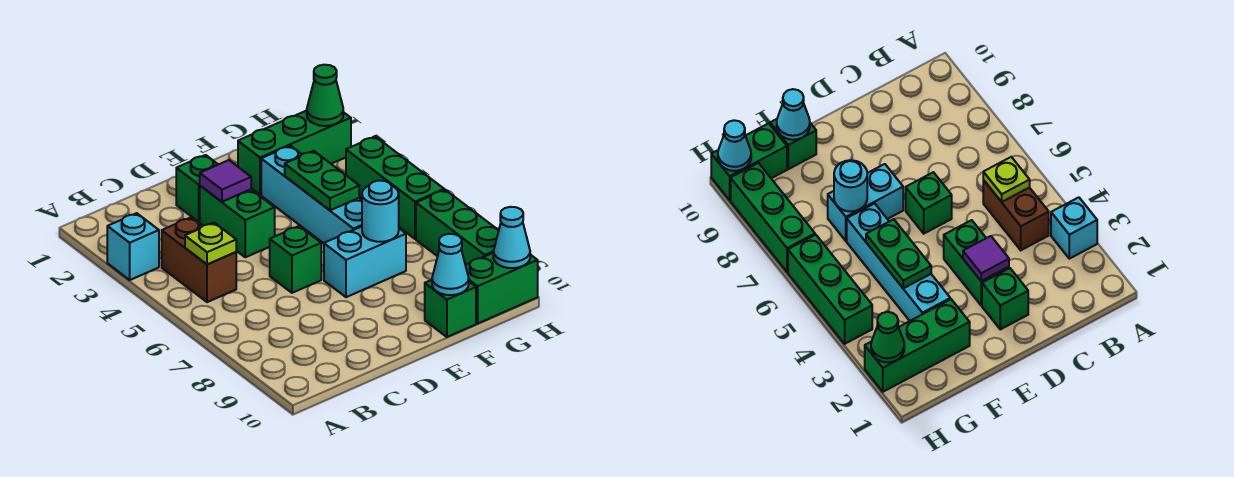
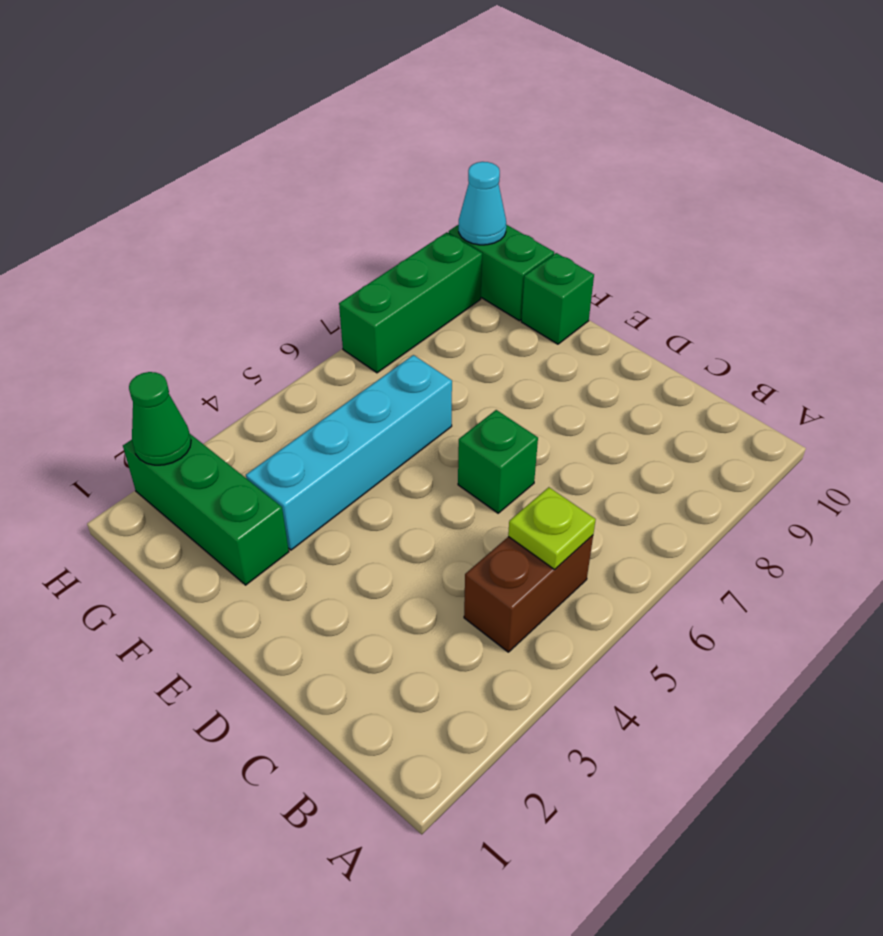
none -> cyan brick A3 level 1
none -> green brick D2 level 1
none -> green brick D3:D4 level 1

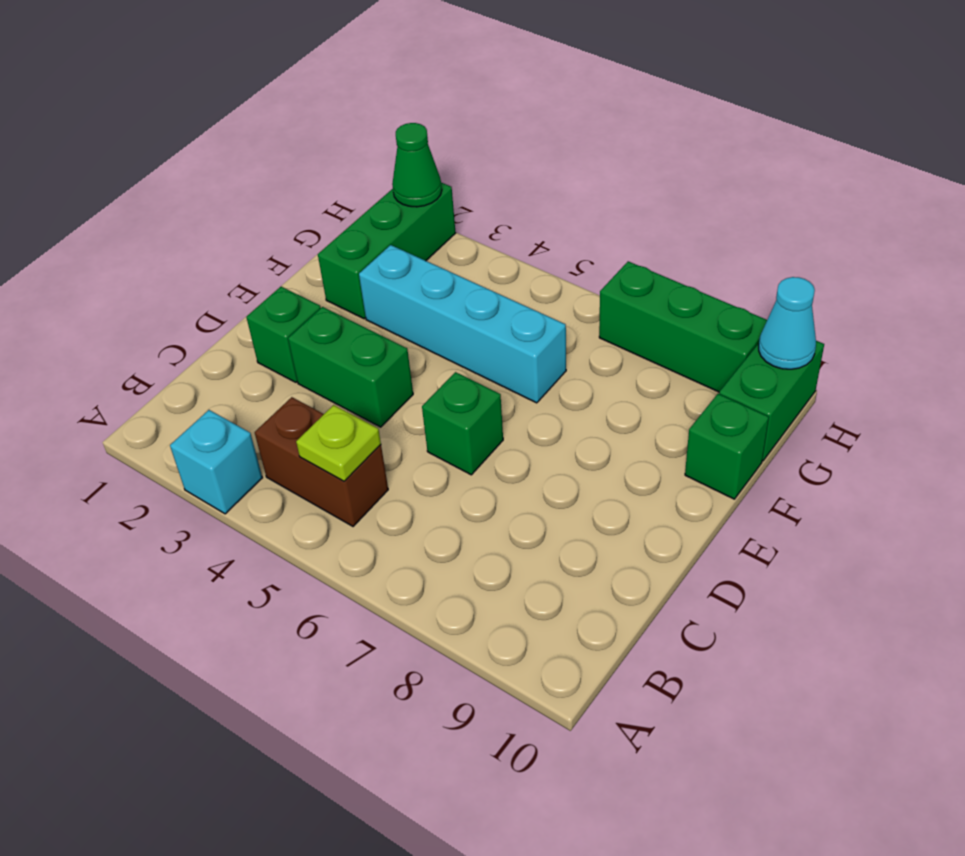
none -> cyan brick E7:F7 level 1
none -> green brick H4:H6 level 1
none -> purple tile D3 level 2

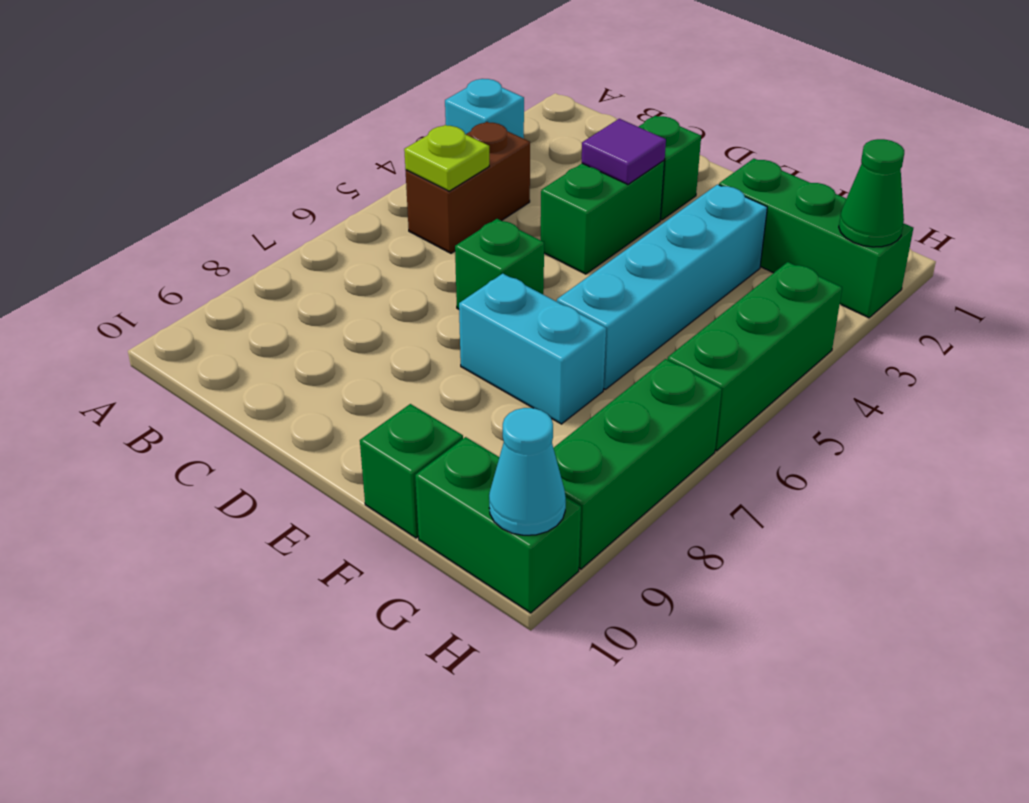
none -> green plate F4:F5 level 2
none -> cyan round brick F7 level 2
none -> cyan cone F10 level 2

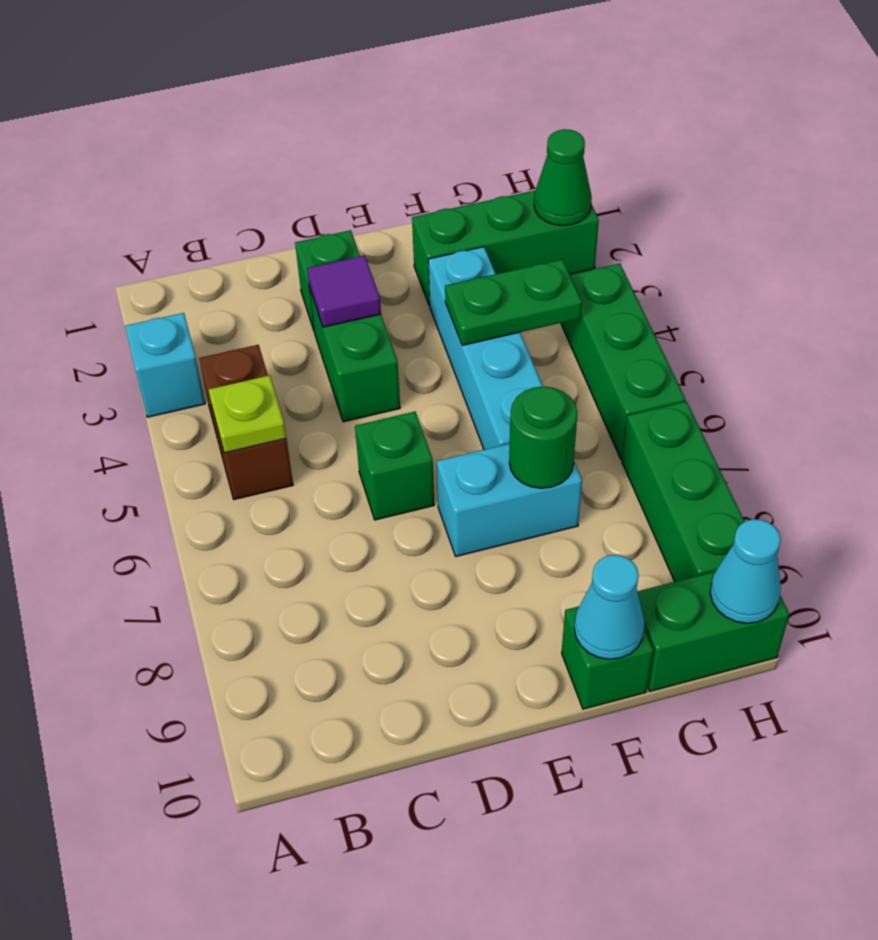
green plate F4:G4 level 2 -> green plate F4:F5 level 2
green round brick F7 level 2 -> cyan round brick F7 level 2

